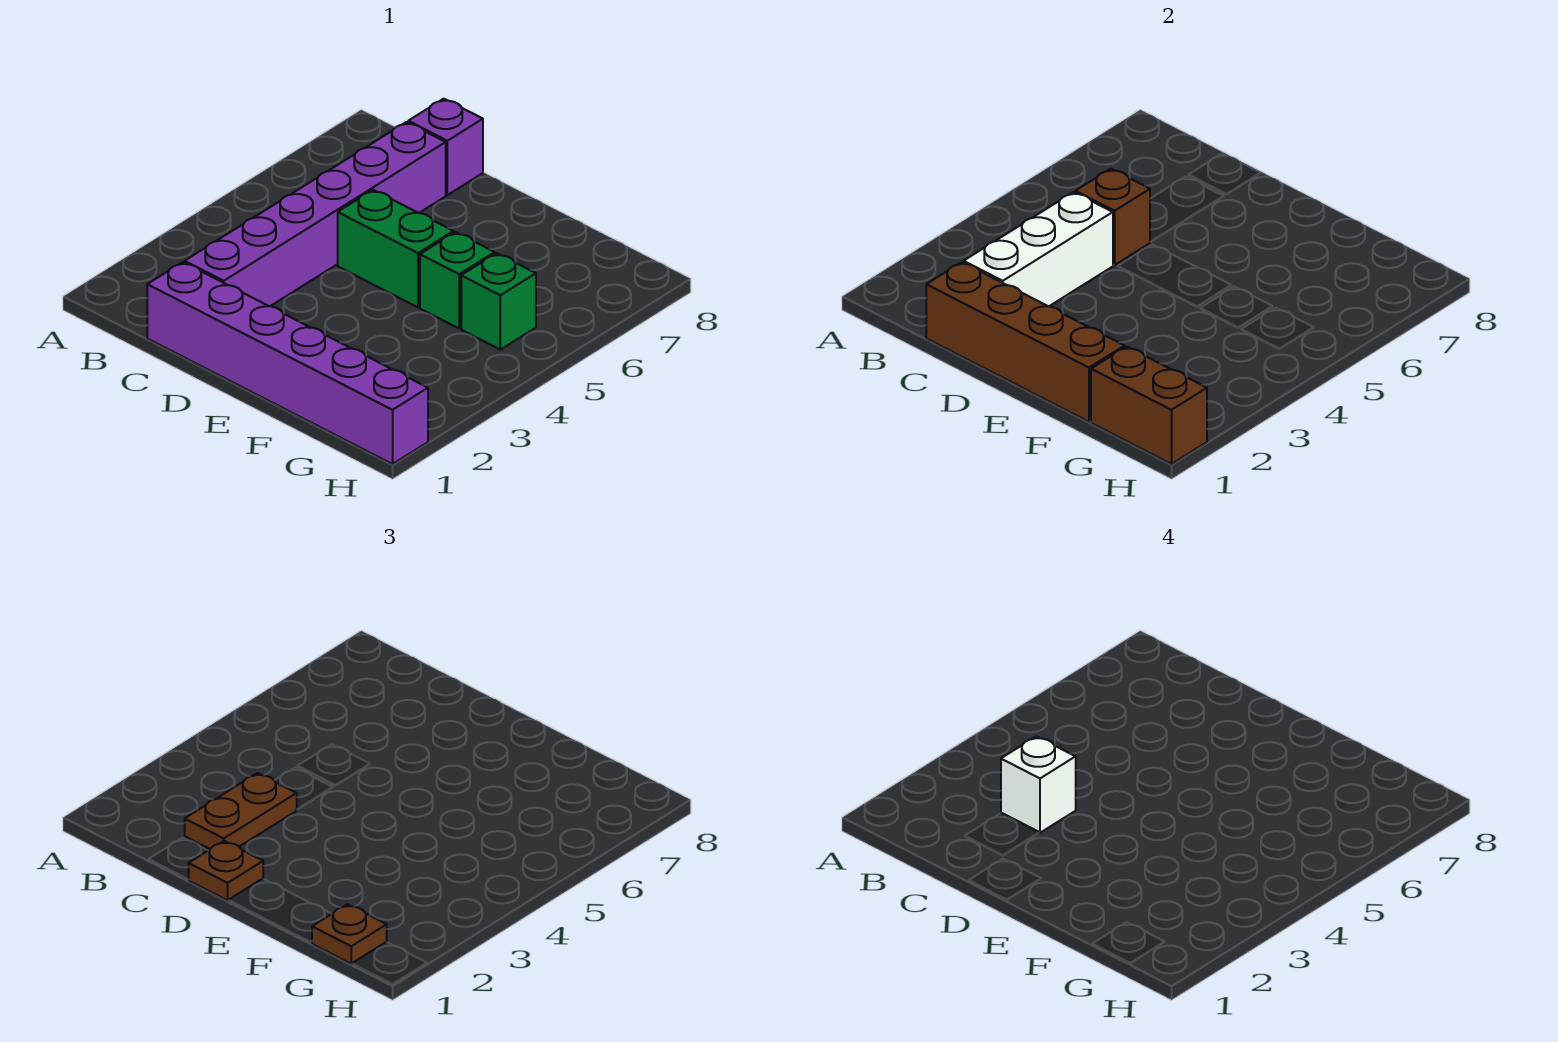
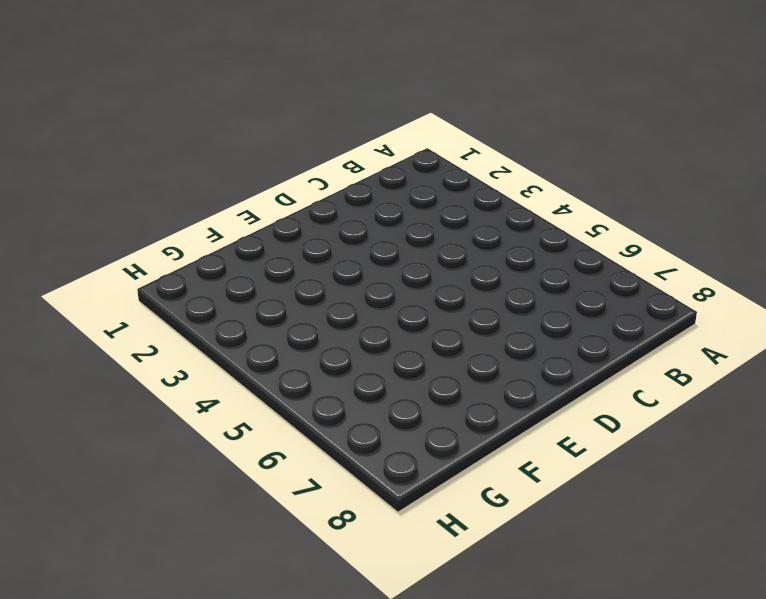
none -> purple brick C1:H1 level 1
none -> purple brick C2:C7 level 1
none -> purple brick C8 level 1

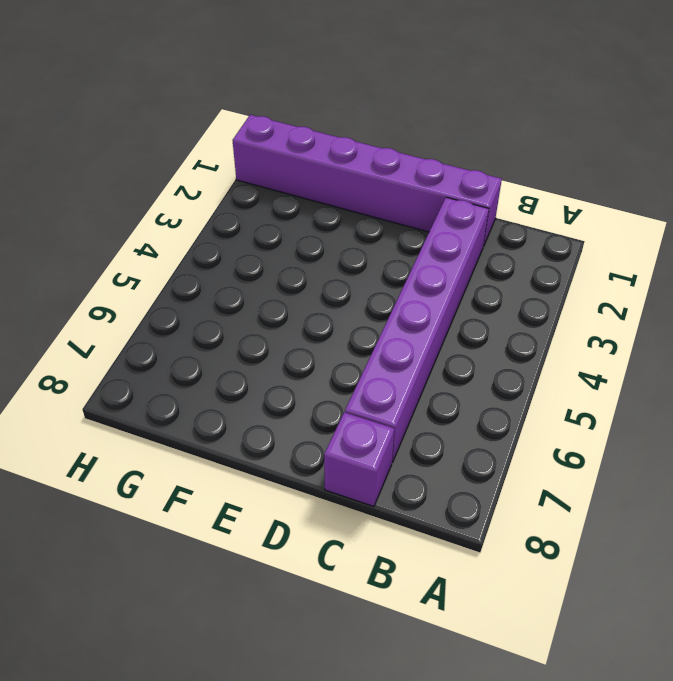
none -> green brick D5:E5 level 1
none -> green brick F5 level 1
none -> green brick G5 level 1

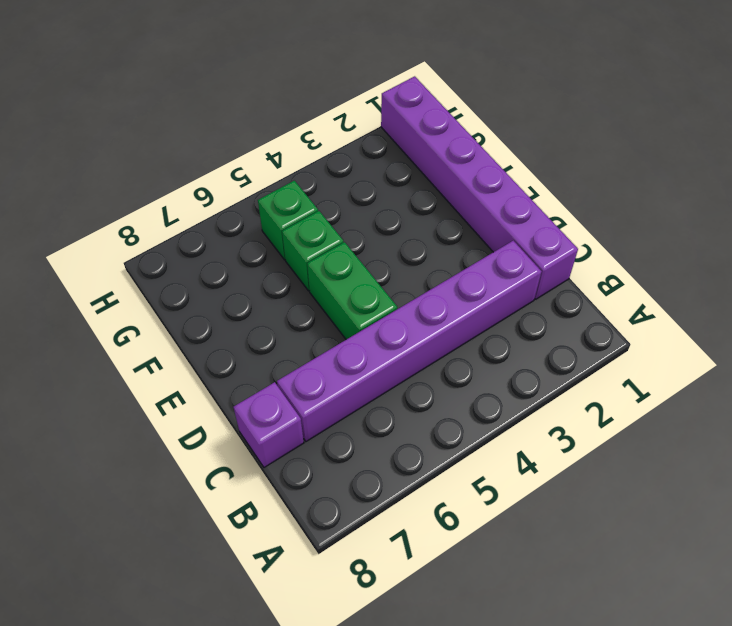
none -> brown brick C1:F1 level 2
none -> white brick C2:C4 level 2
none -> brown brick C5 level 2

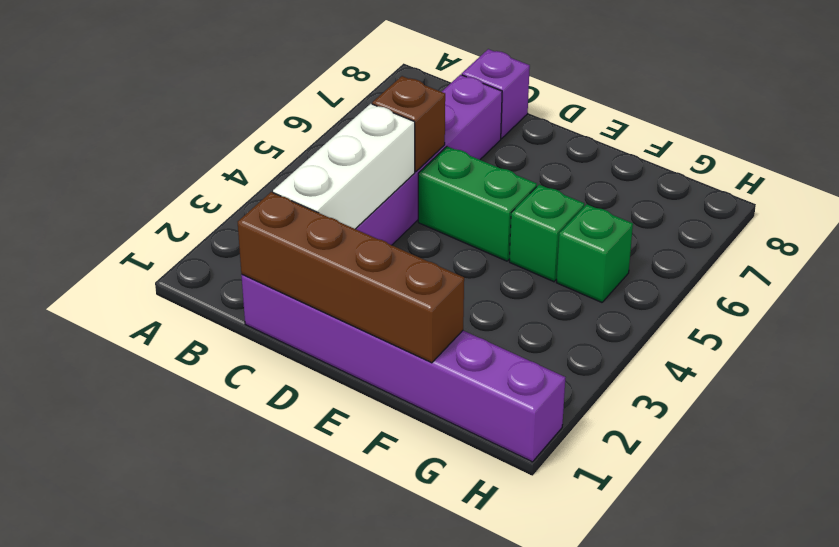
none -> brown brick G1:H1 level 2
none -> brown plate C2:C3 level 3
none -> brown plate D1 level 3

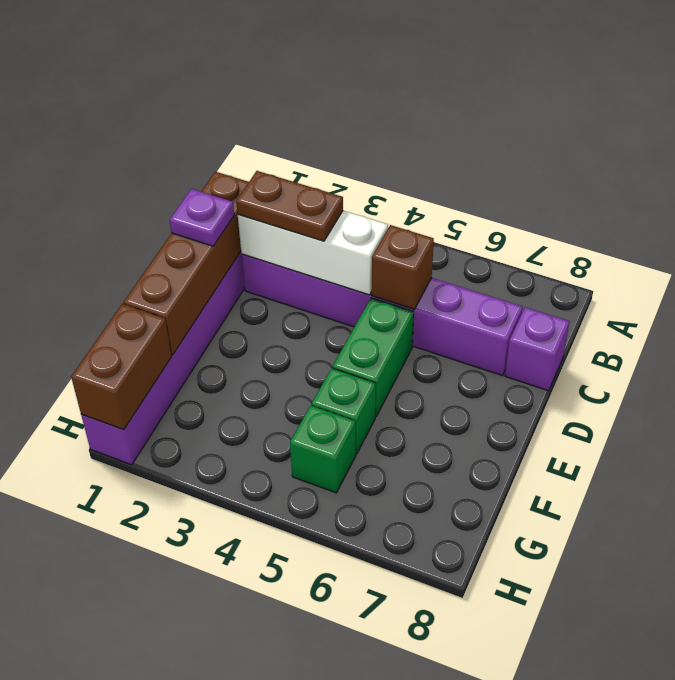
purple plate D1 level 3 -> brown plate D1 level 3
none -> brown plate G1 level 3
none -> white brick C3 level 4

